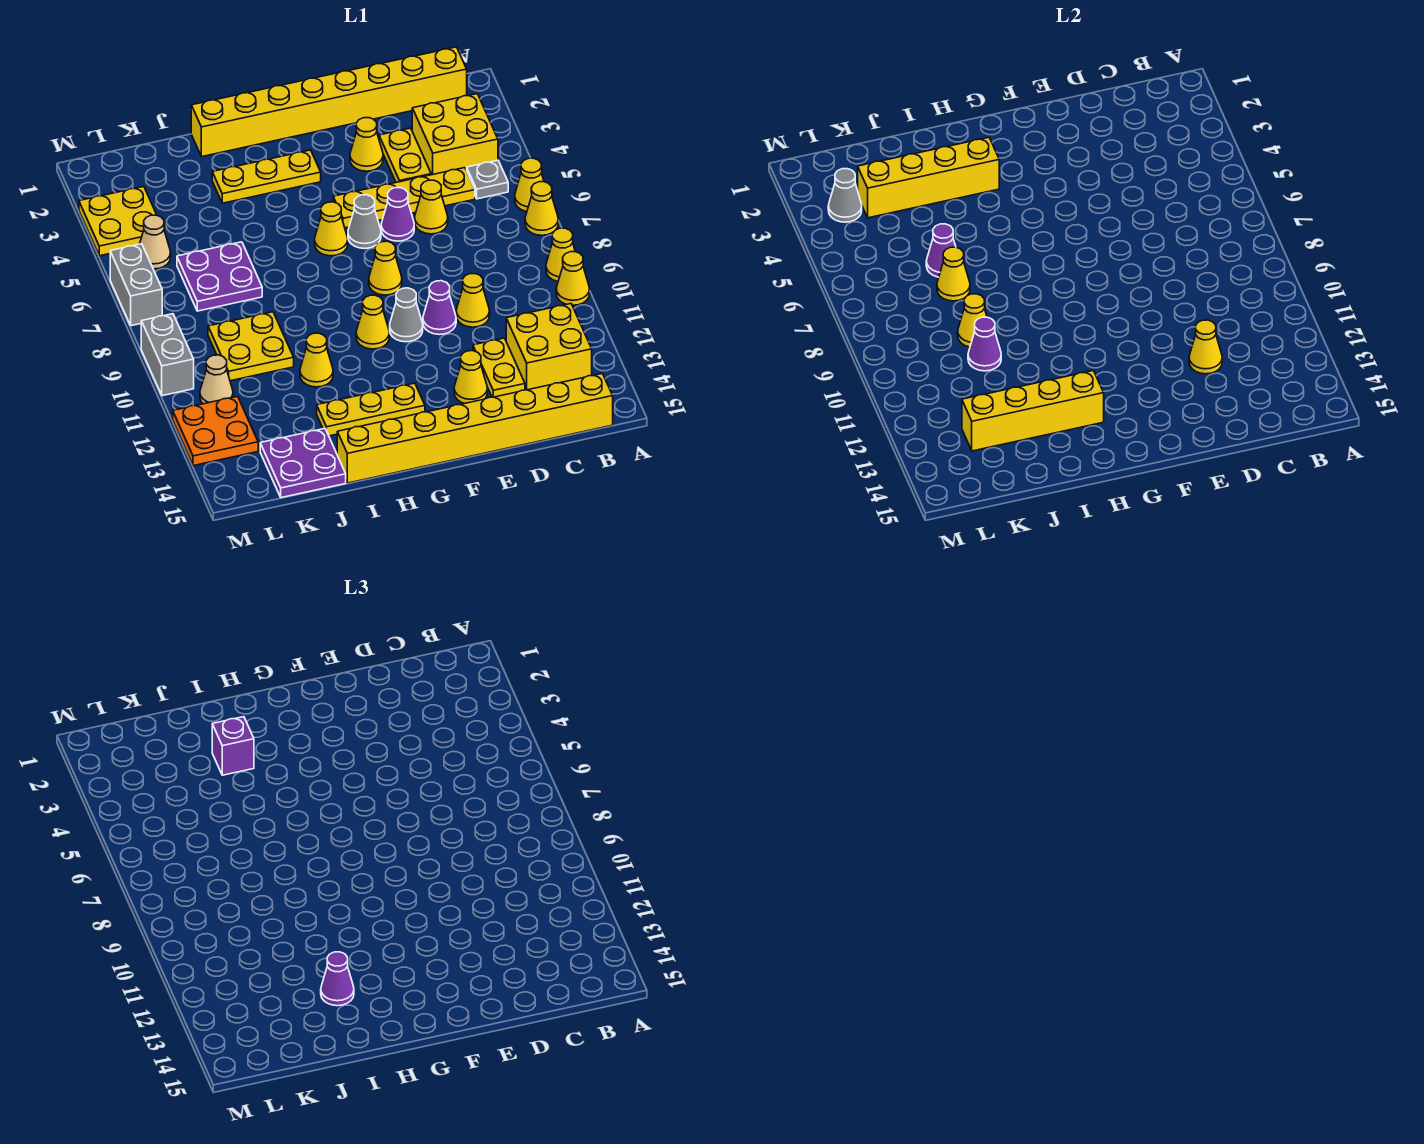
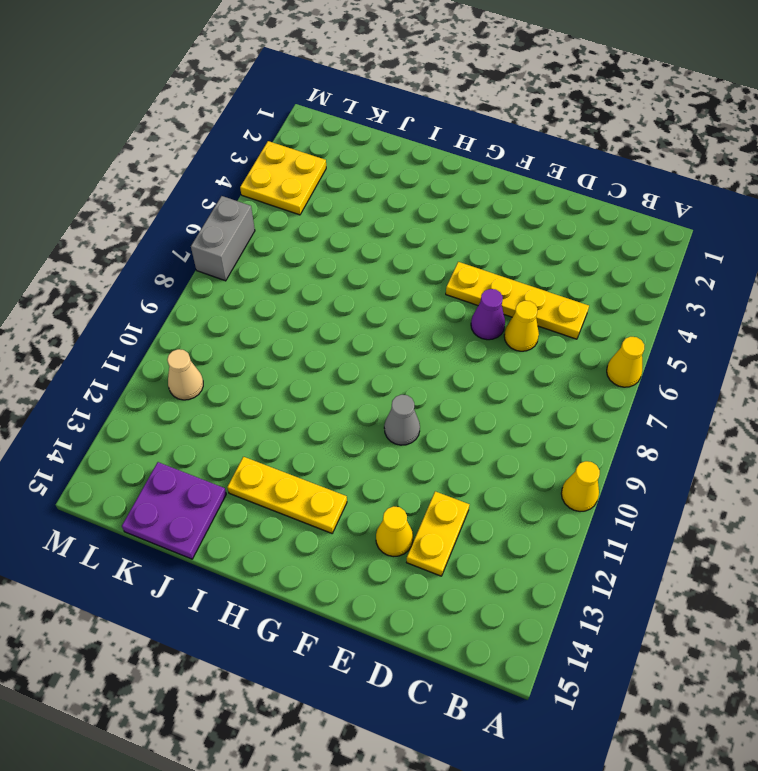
none -> yellow cone A7 level 1
none -> yellow cone A9 level 1
none -> yellow brick B1:I1 level 1
none -> yellow brick B3:C4 level 1

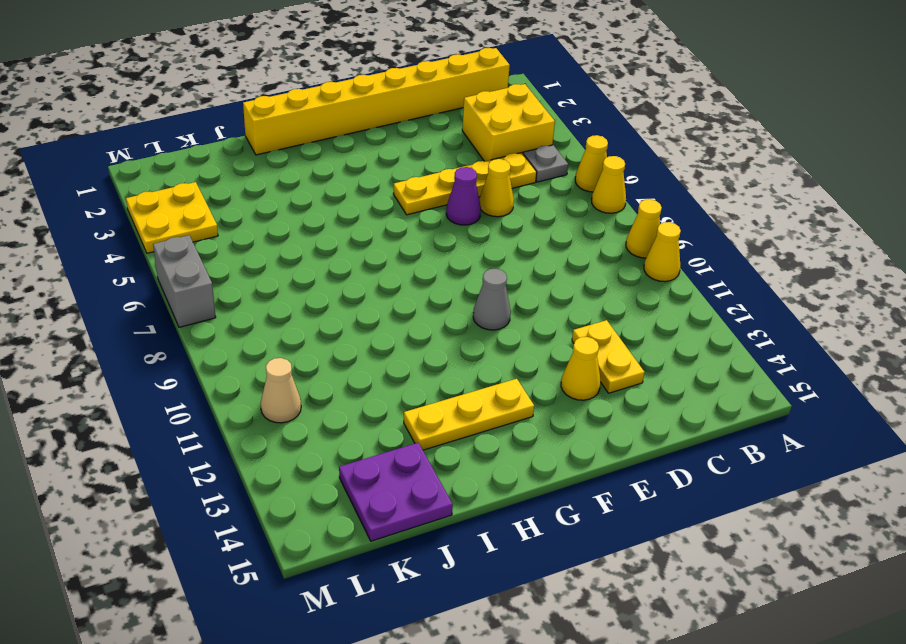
none -> yellow brick B12:C13 level 1
none -> yellow brick B15:I15 level 1
none -> yellow plate D3:D4 level 1
none -> yellow cone D10 level 1

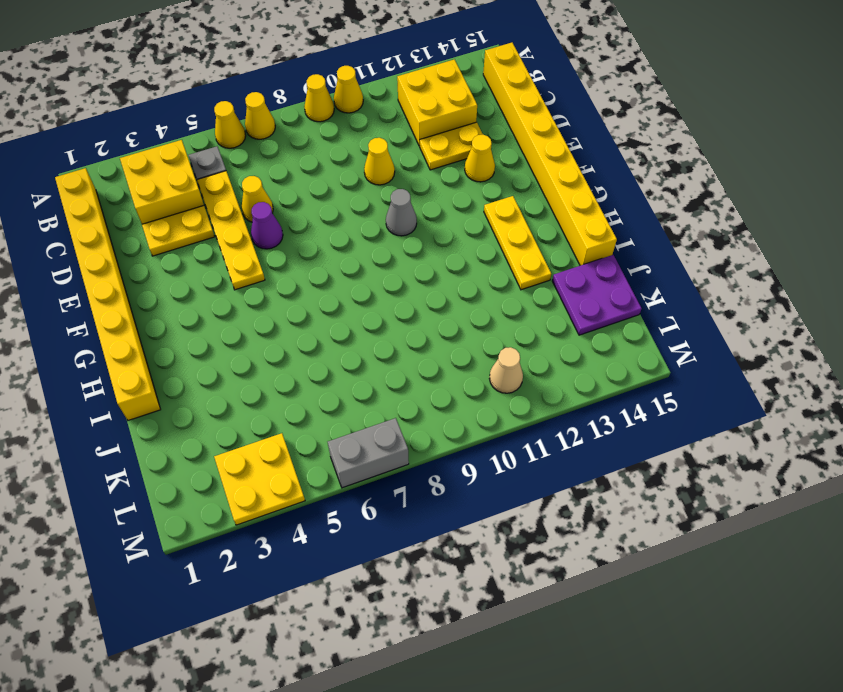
none -> yellow cone E3 level 1
none -> purple cone E10 level 1
none -> grey cone F6 level 1
none -> yellow cone F8 level 1

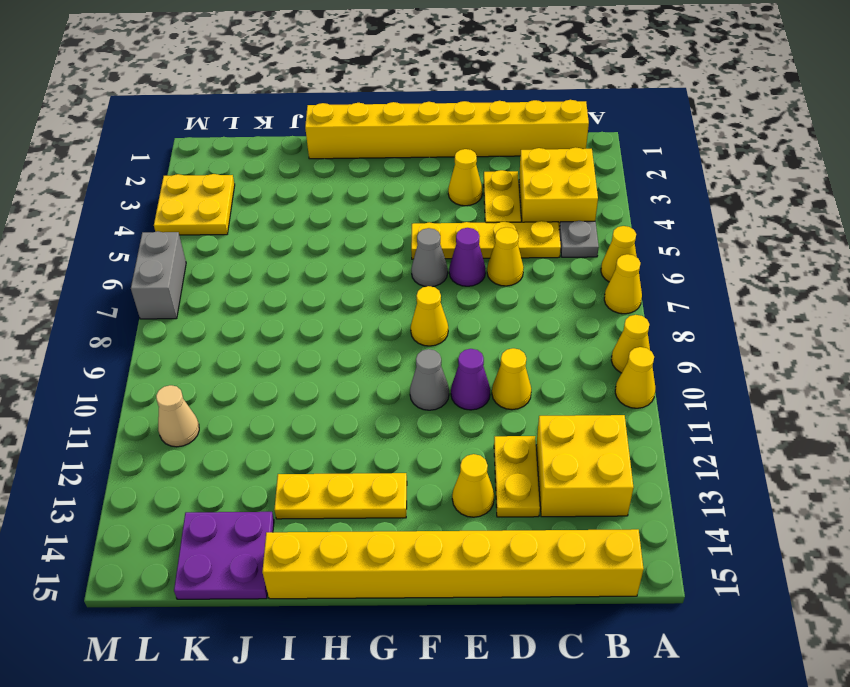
none -> yellow plate G3:I3 level 1
none -> yellow cone G6 level 1
none -> yellow cone G10 level 1
none -> yellow cone I11 level 1

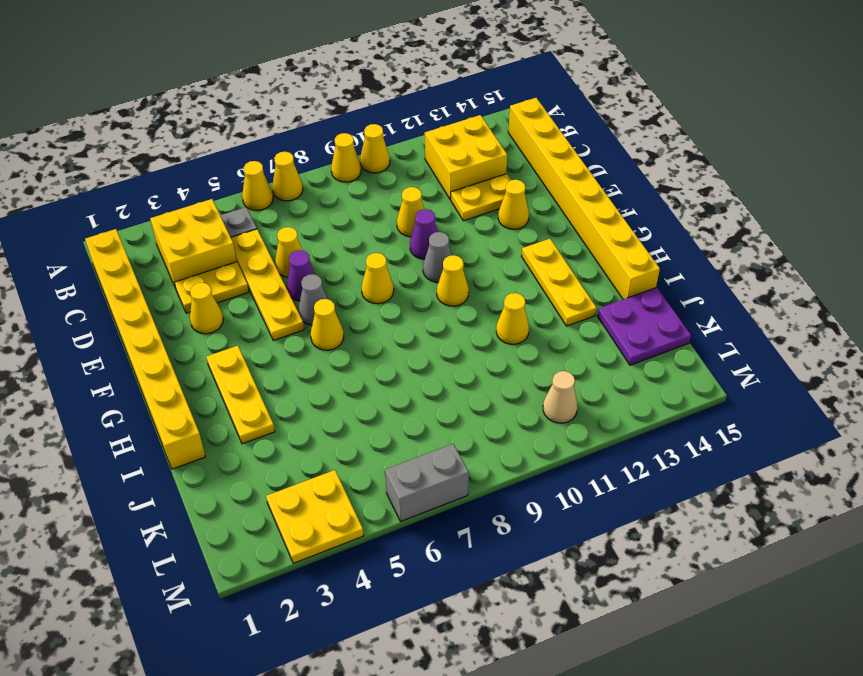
none -> purple plate J6:K7 level 1
none -> yellow plate J9:K10 level 1
none -> tan cone L5 level 1
none -> orange plate L12:M13 level 1

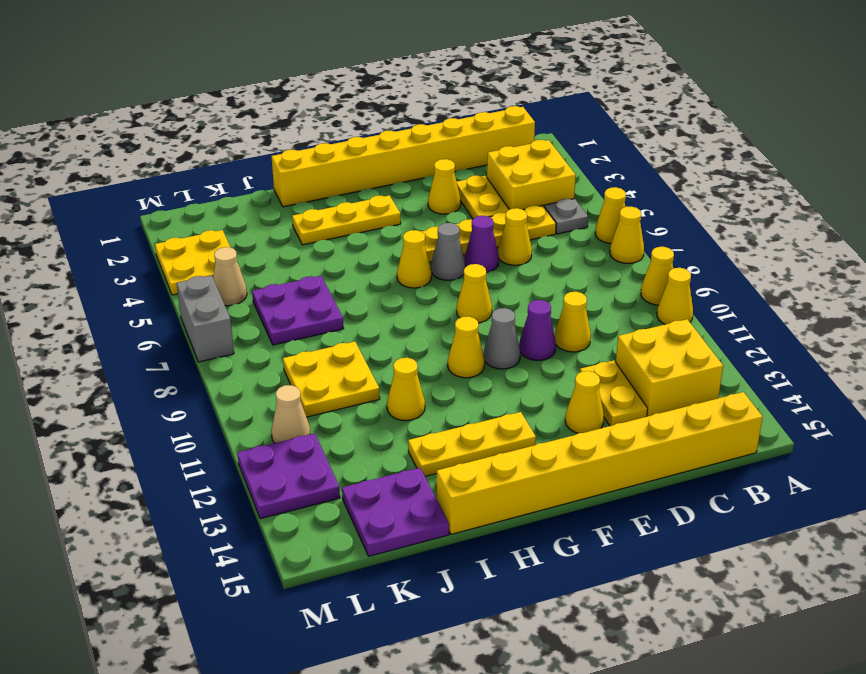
purple plate L12:M13 level 1 -> orange plate L12:M13 level 1
none -> grey brick M9:M10 level 1
none -> yellow cone D12 level 2
none -> yellow brick H3:K3 level 2
none -> yellow brick H13:K13 level 2

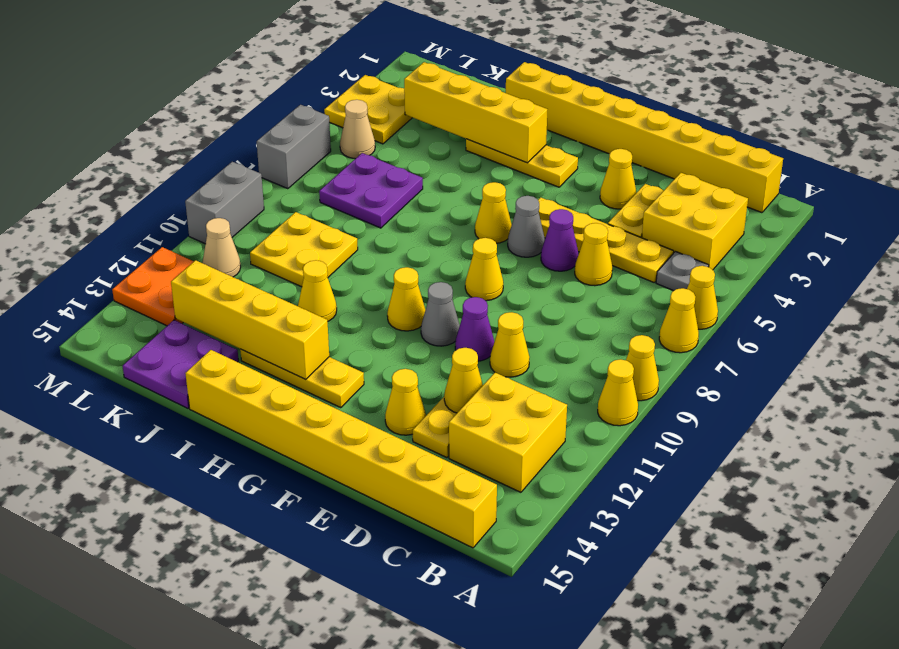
none -> purple cone J6 level 2
none -> yellow cone J7 level 2
none -> yellow cone J9 level 2
none -> purple cone J10 level 2

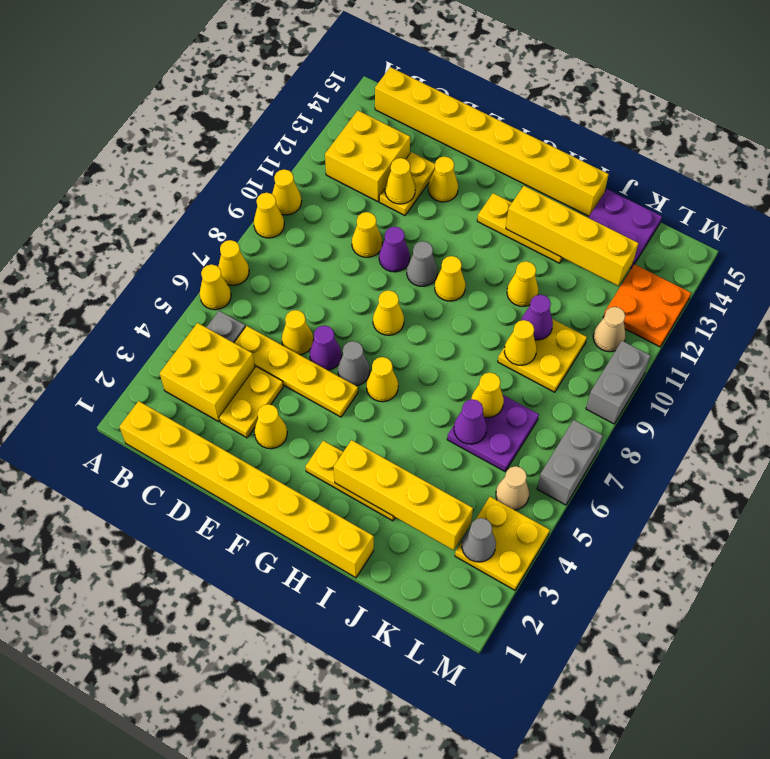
none -> purple brick I3 level 3
none -> purple cone I13 level 3

